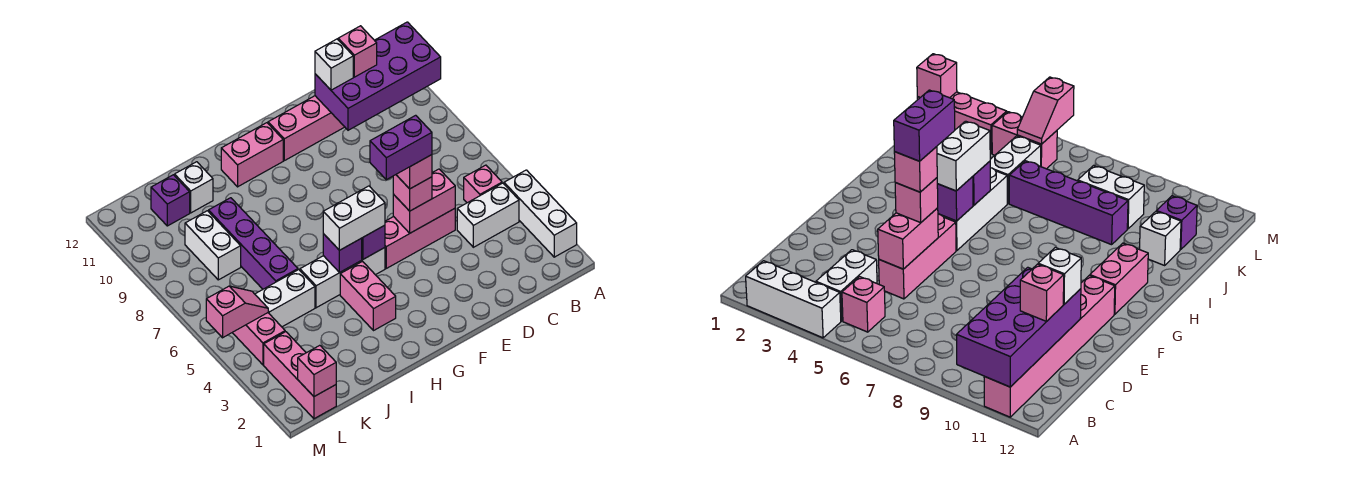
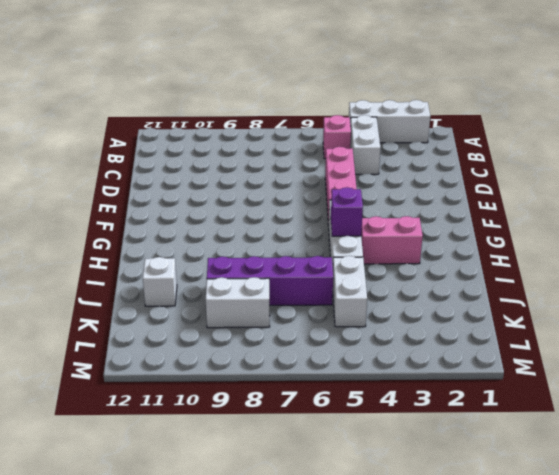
none -> pink brick A11:F11 level 1
none -> pink brick G11:H11 level 1
none -> purple brick K11 level 1

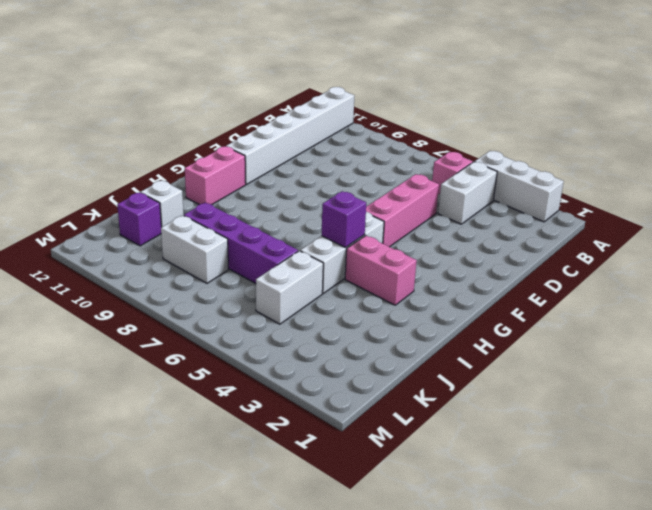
white brick A11:F11 level 1 -> pink brick A11:F11 level 1
none -> pink brick L1:L3 level 1
none -> pink brick L4:L5 level 1
none -> purple brick A10:D11 level 2

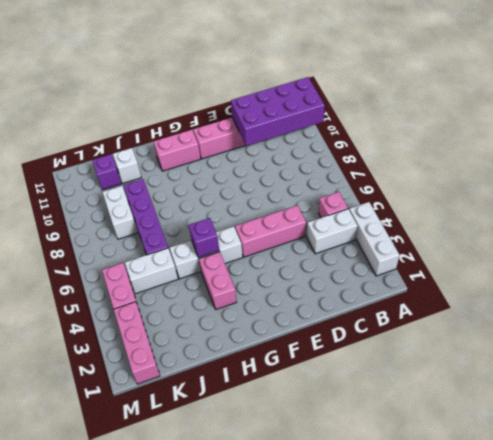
none -> pink brick D5:E5 level 2
none -> purple brick G5 level 2
none -> pink brick L1 level 2

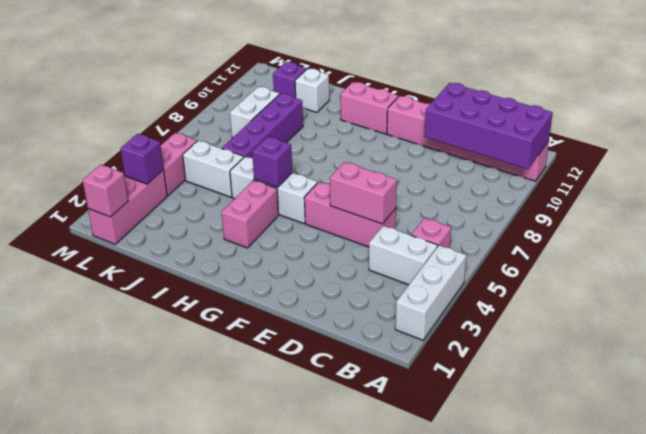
purple brick L3 level 2 -> purple brick G5 level 2
none -> pink slope L5:M5 level 2 top M
none -> pink brick C11 level 3
none -> white brick D11 level 3

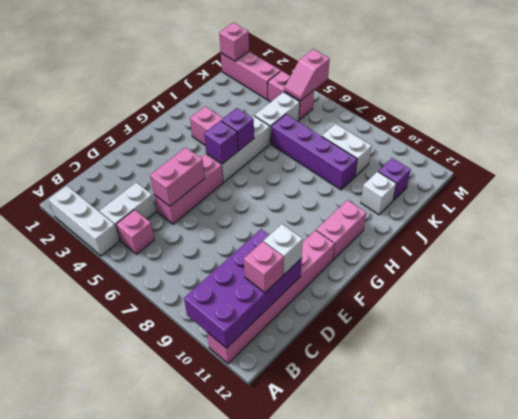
none -> pink brick E5 level 3
none -> white brick G5:H5 level 3
none -> pink brick E5 level 4

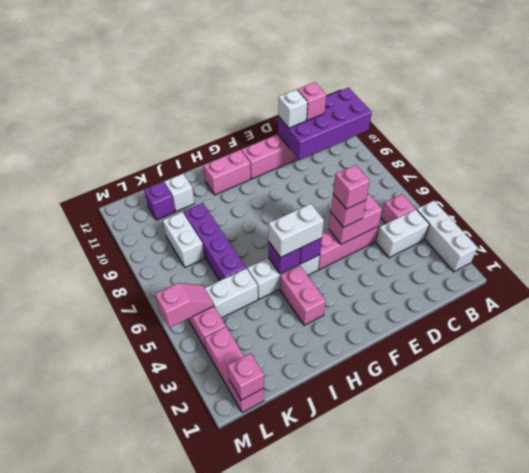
none -> purple brick E5:F5 level 5

